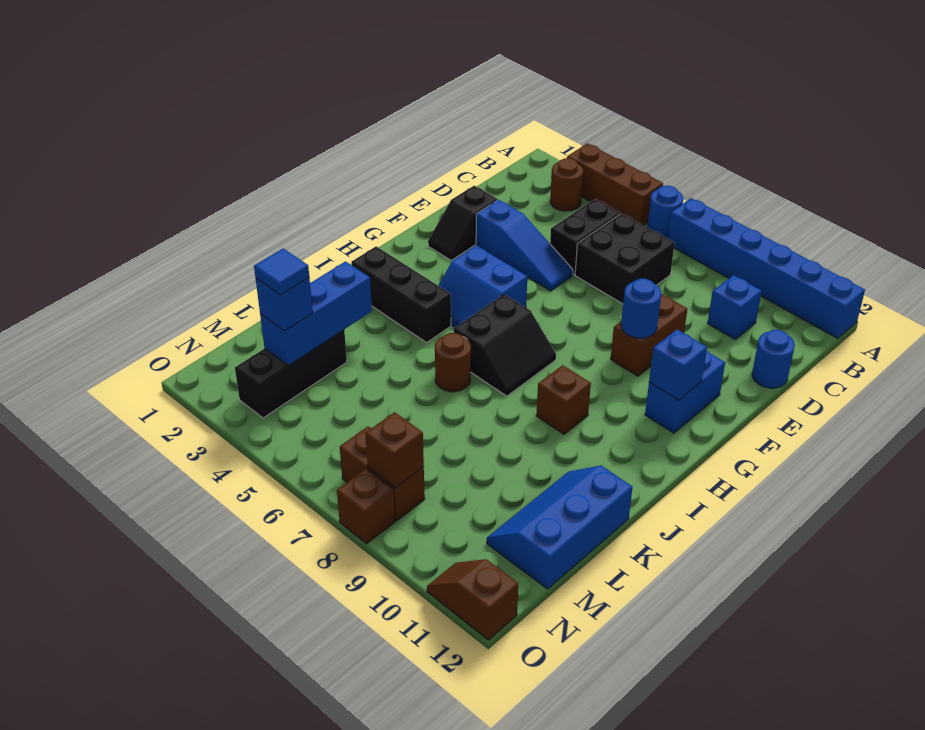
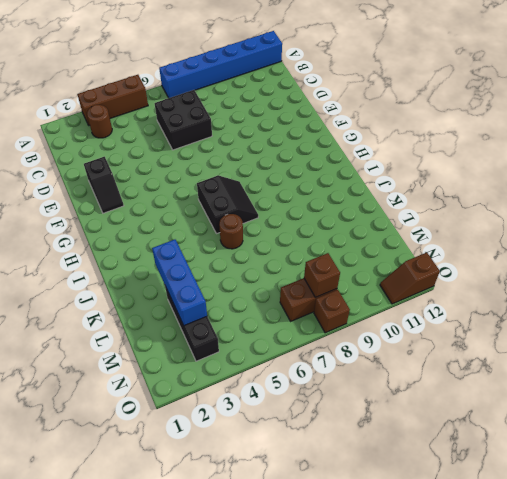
none -> blue round brick A6 level 1
none -> black brick C5:D5 level 1
none -> blue brick C10 level 1

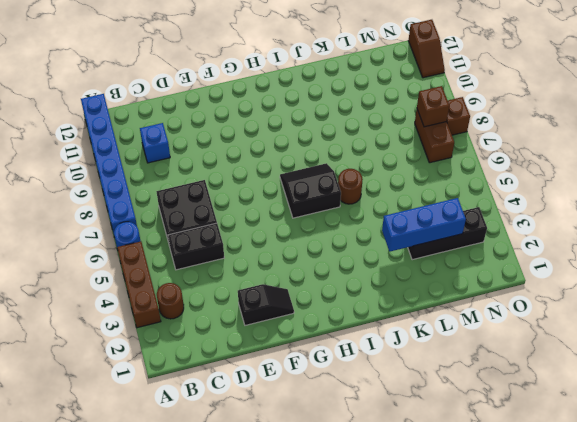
none -> blue round brick D12 level 1
none -> blue slope E3:E5 level 1 top 3
none -> brown brick E9:F9 level 1

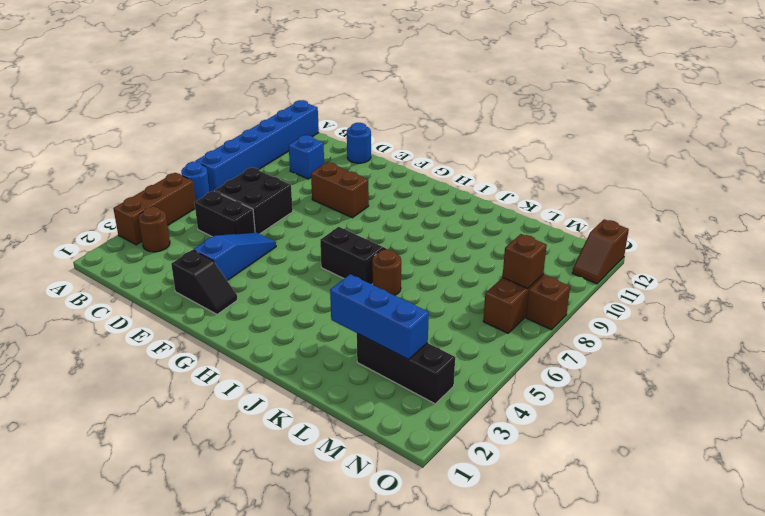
none -> blue brick F11:G11 level 1
none -> blue slope G4:H5 level 1 top G
none -> black brick I2:I4 level 1

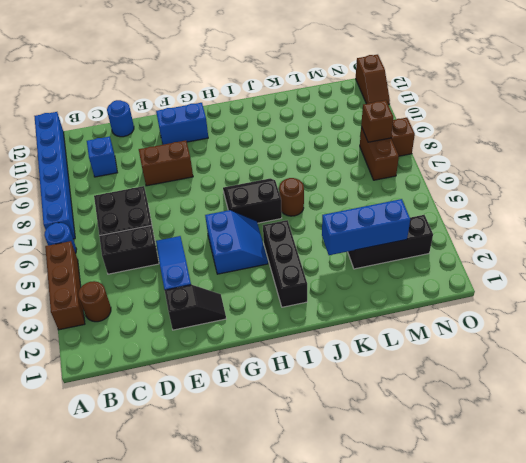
none -> brown brick I9 level 1
none -> blue slope K11:M12 level 1 top 12
none -> blue round brick F9 level 2

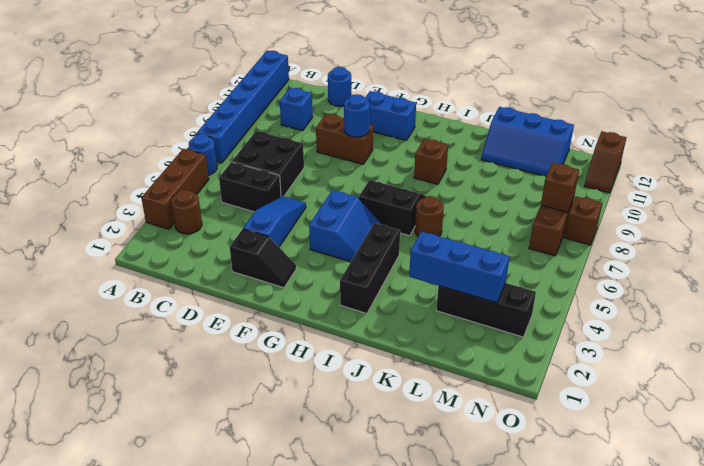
none -> blue brick G11 level 2
none -> blue brick M3 level 3
none -> blue tile M3 level 4

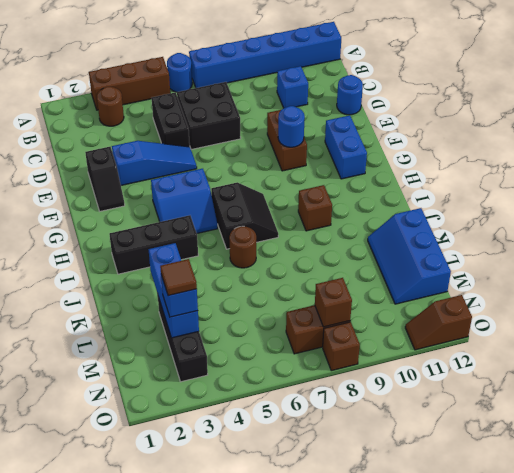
brown tile M3 level 4 -> blue tile M3 level 4
none -> blue brick G11 level 2

